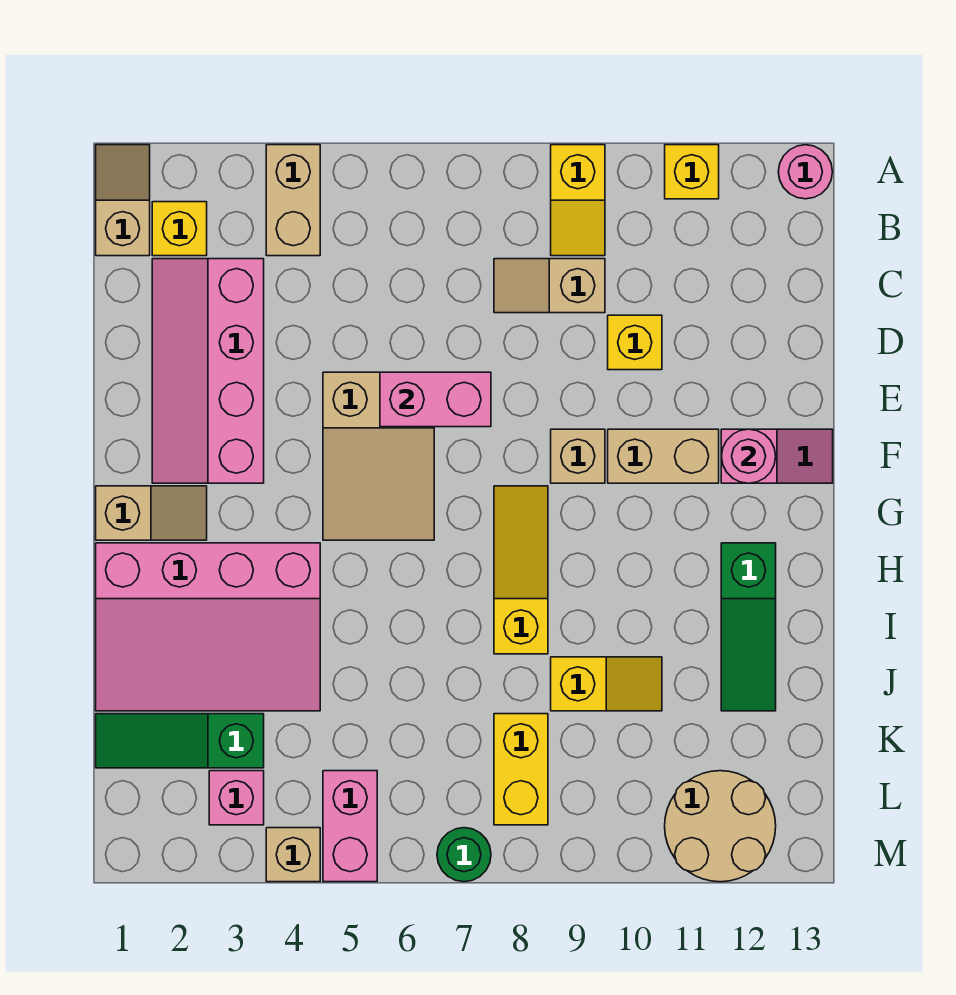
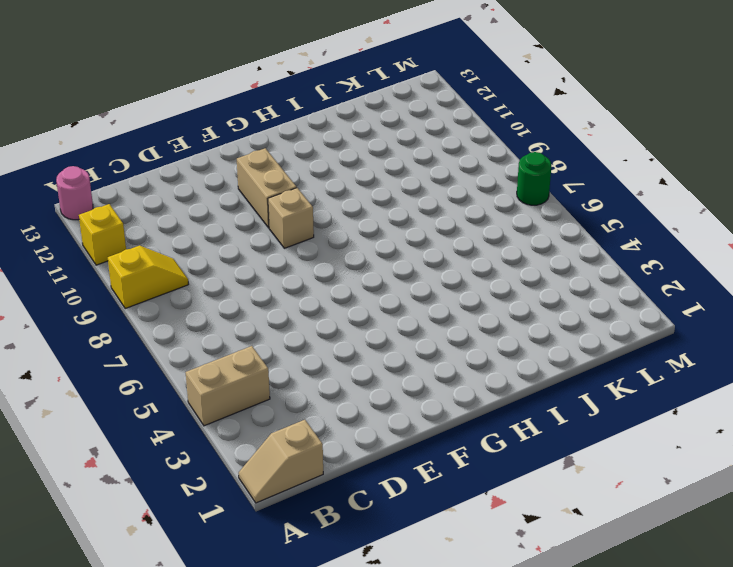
none -> yellow brick B2 level 1
none -> pink slope C2:F3 level 1 top 3
none -> tan slope C8:C9 level 1 top 9

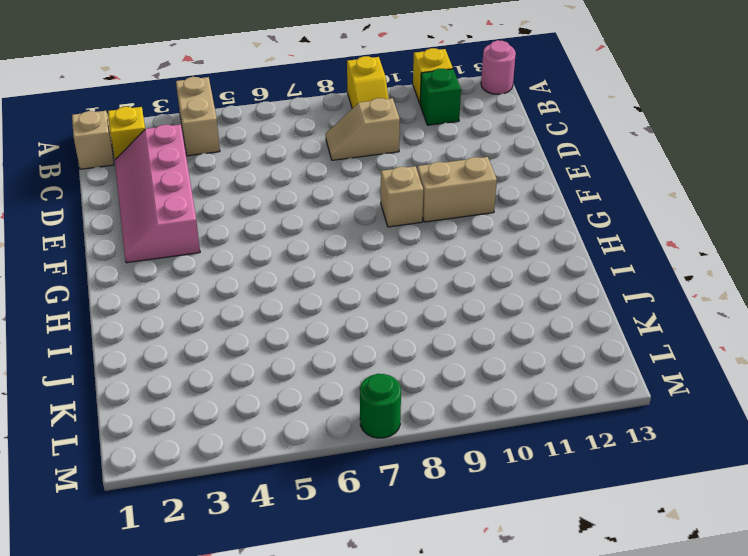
green brick B11 level 1 -> none
none -> yellow brick D10 level 1
none -> tan slope E5:G6 level 1 top E
none -> pink slope F12:F13 level 1 top 12

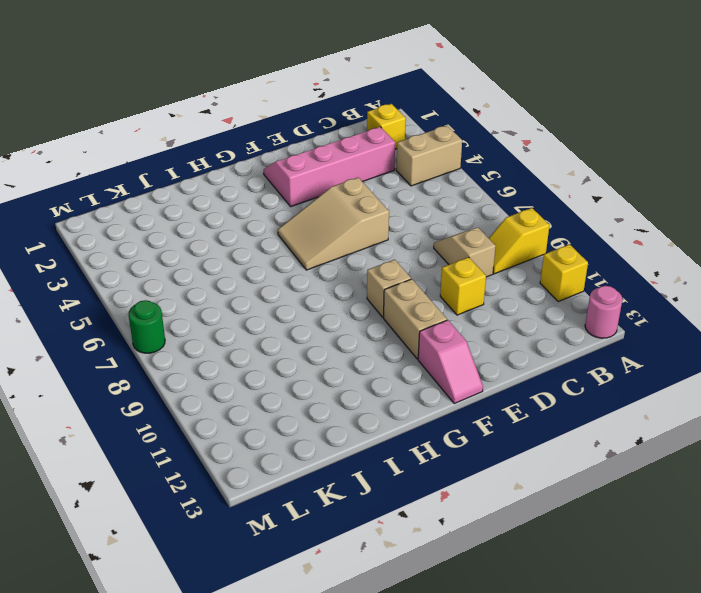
none -> tan slope A1:B1 level 1 top B
none -> tan slope G1:G2 level 1 top 1
none -> yellow slope G8:I8 level 1 top I

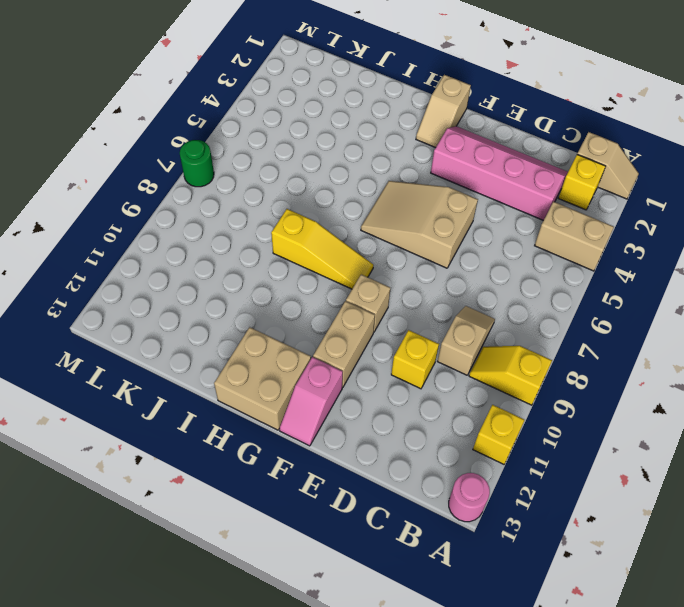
tan brick G12:H13 level 1 -> green slope H12:J12 level 1 top H
none -> pink slope H1:J4 level 1 top H
none -> yellow slope J9:J10 level 1 top 9
none -> green slope K1:K3 level 1 top 3

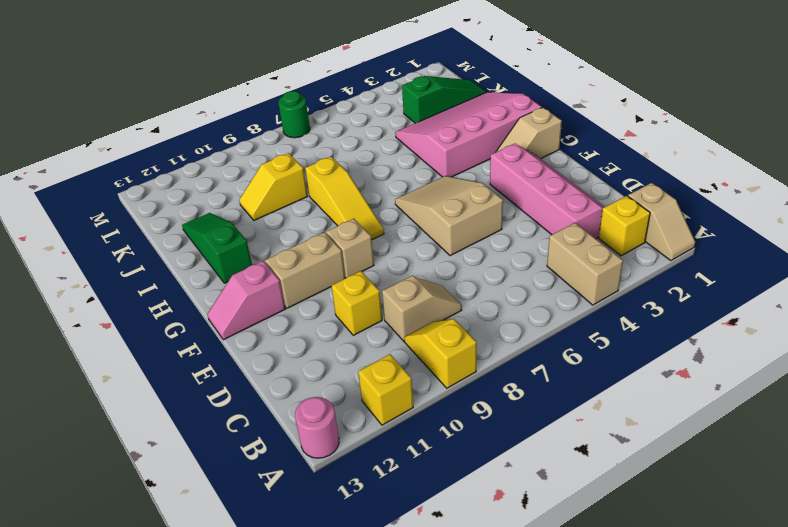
none -> yellow brick K8:L8 level 1
none -> pink brick L3 level 1
none -> pink brick L5:M5 level 1

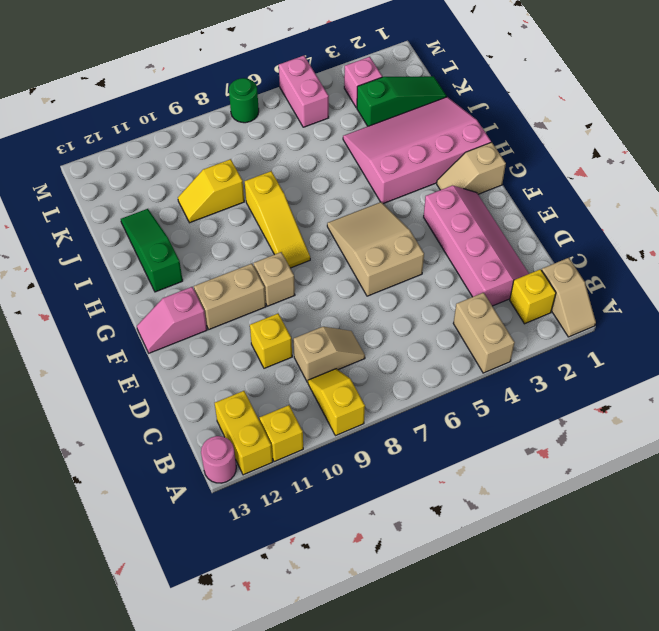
yellow brick A12:B12 level 1 -> yellow brick K8:L8 level 1
none -> tan round brick L11:M12 level 1
none -> tan brick M4 level 1
none -> pink brick E6:E7 level 2

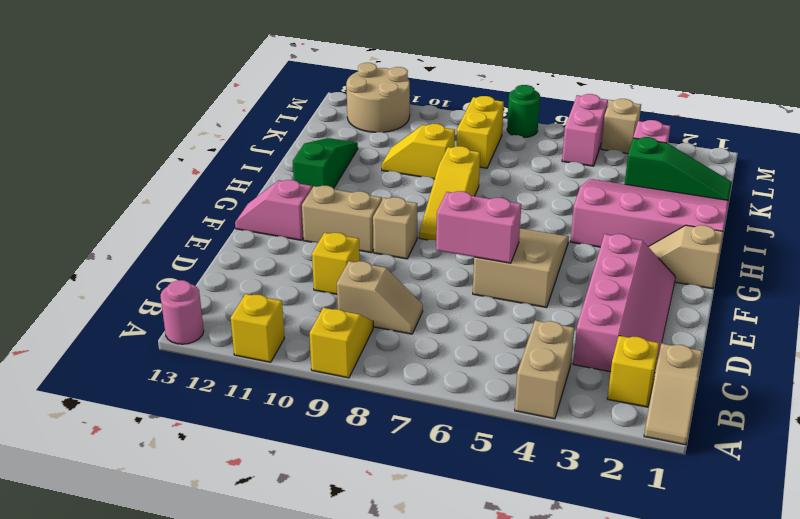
none -> pink round brick F12 level 2

